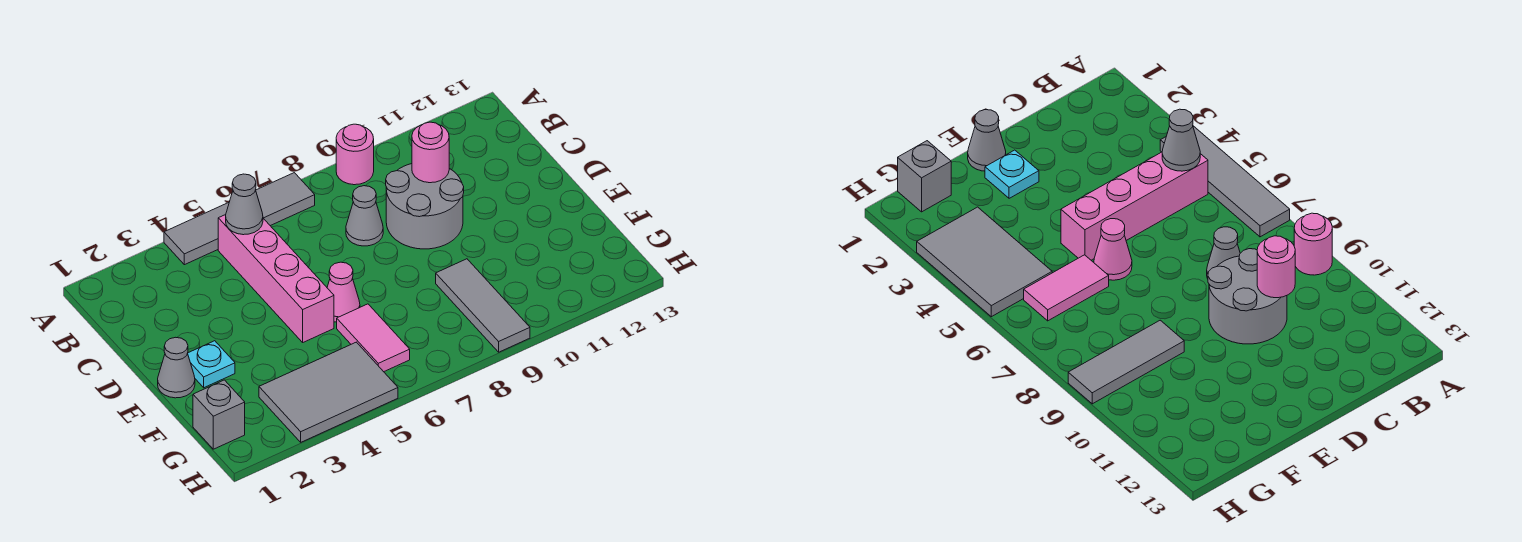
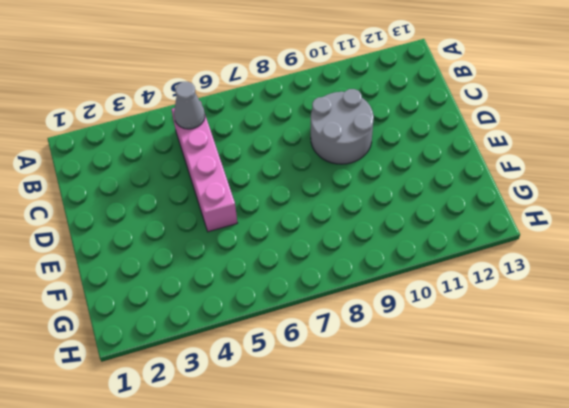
none -> grey tile A4:A7 level 1
none -> pink round brick A9 level 1
none -> grey cone C8 level 1

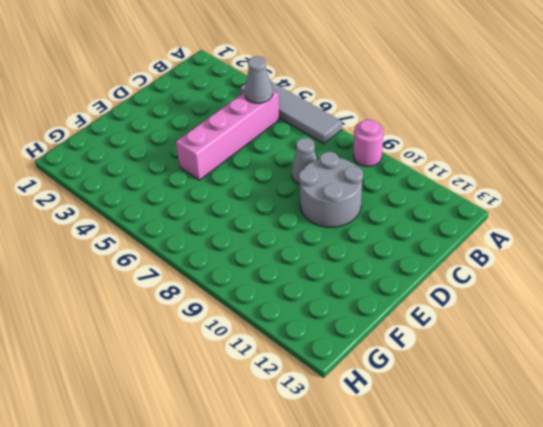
none -> grey cone E1 level 1
none -> cyan plate E2 level 1
none -> pink cone E6 level 1

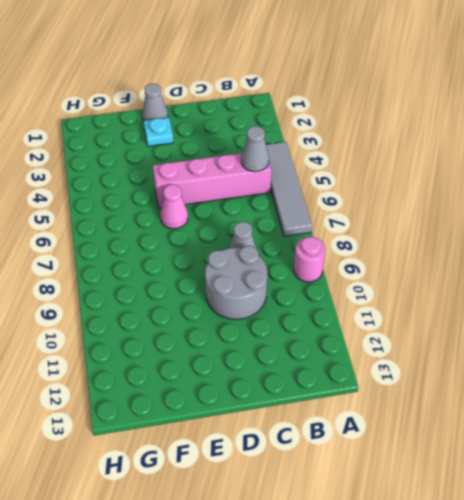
none -> pink tile F6:G6 level 1
none -> grey tile F9:H9 level 1
none -> grey brick G1 level 1

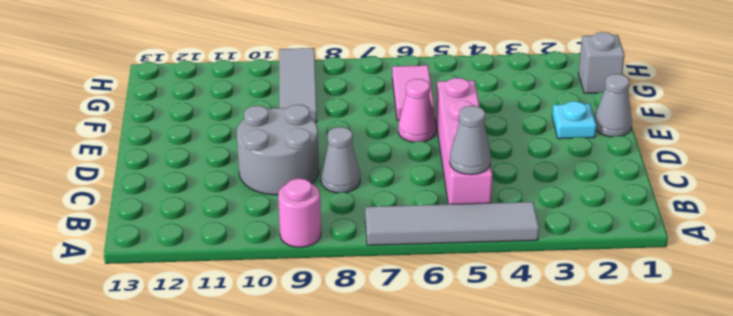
none -> grey tile G3:H5 level 1
none -> pink round brick C10 level 2

